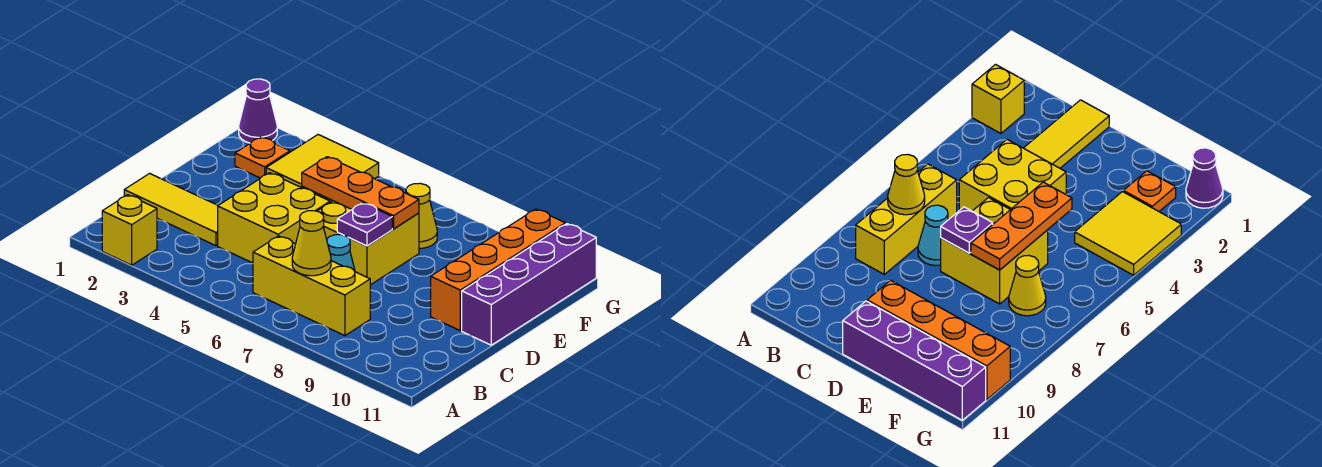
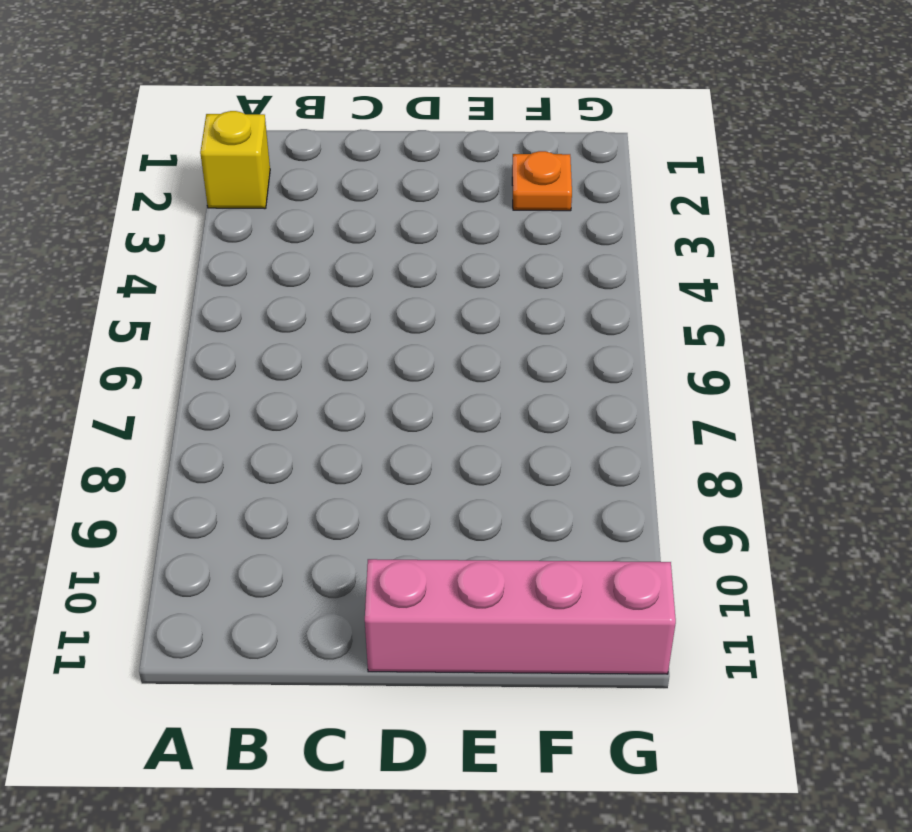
pink brick D11:G11 level 1 -> purple brick D11:G11 level 1
none -> yellow brick B6:B8 level 1
none -> yellow tile C1:C3 level 1
none -> yellow brick C4:D5 level 1

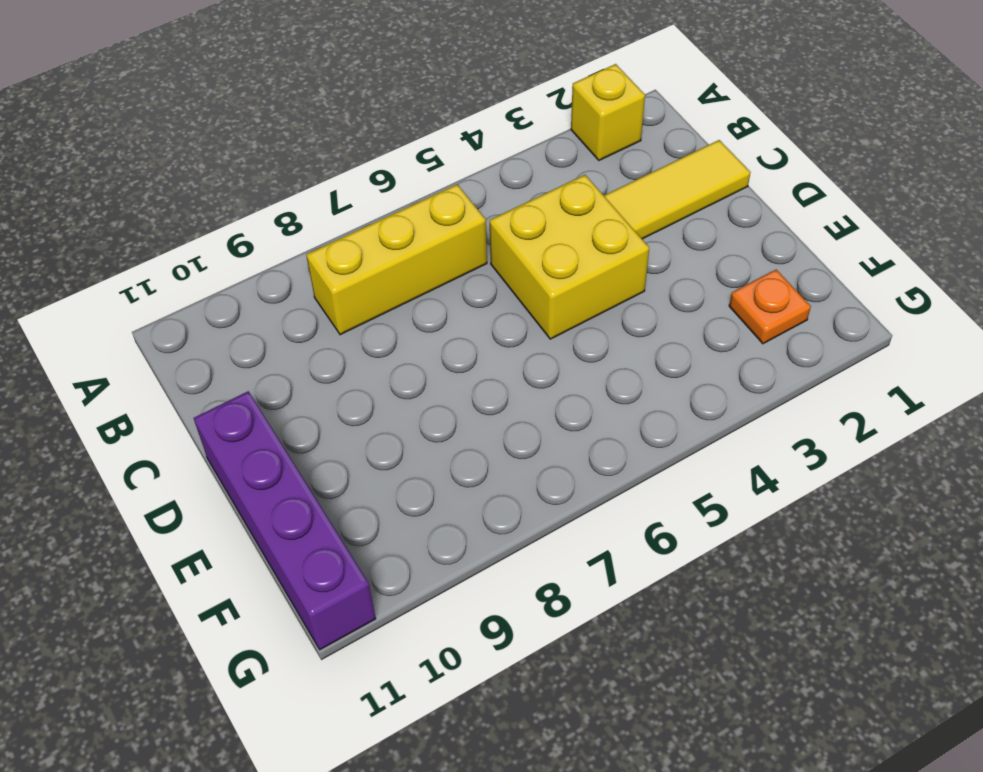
none -> cyan cone C7 level 1
none -> yellow brick D6:E7 level 1
none -> orange brick D10:G10 level 1

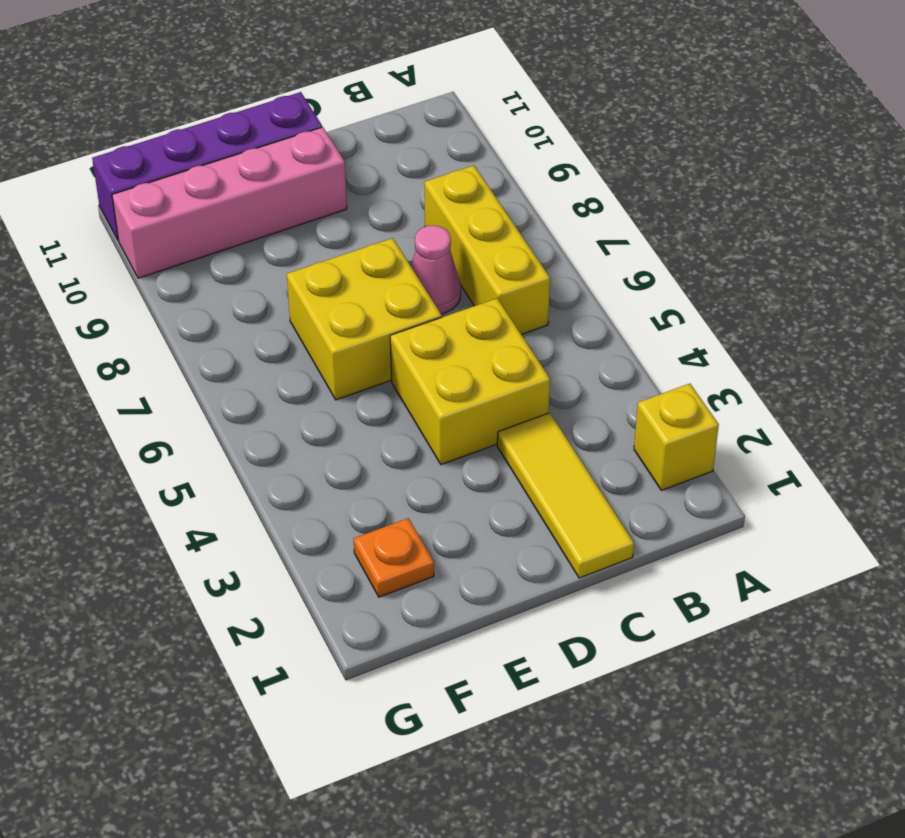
pink cone C7 level 1 -> cyan cone C7 level 1
pink brick D10:G10 level 1 -> orange brick D10:G10 level 1
none -> yellow tile F3:G4 level 1
none -> yellow cone F7 level 1
none -> purple cone G1 level 1

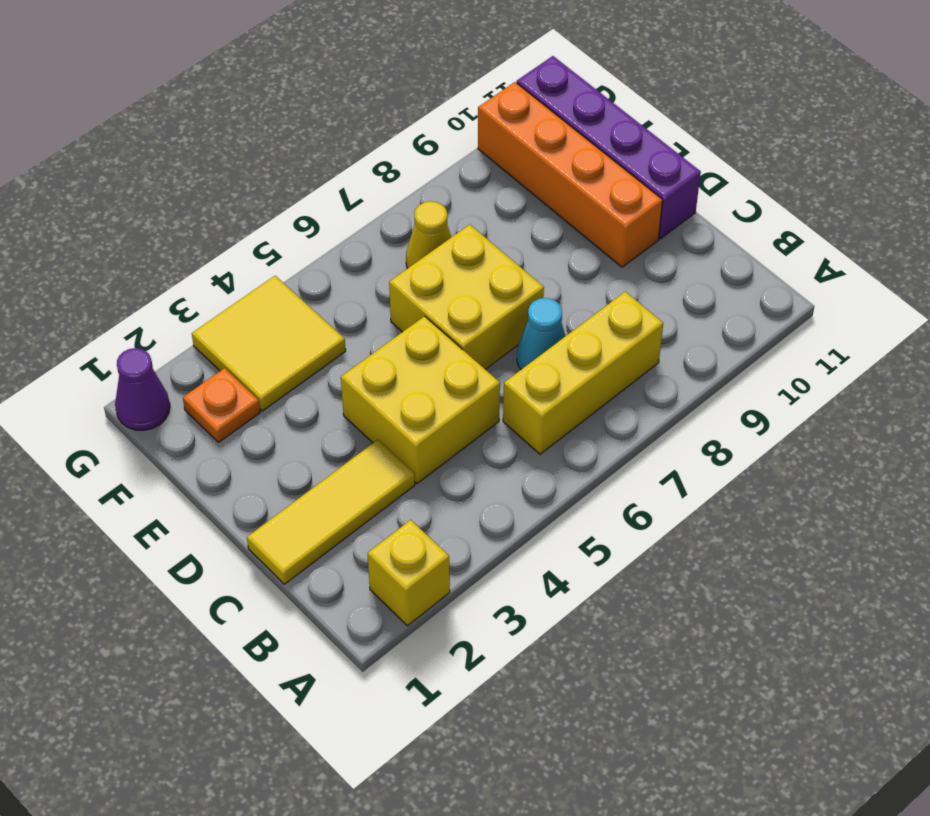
none -> yellow cone B7 level 2
none -> purple plate D7 level 2
none -> orange plate E5:E7 level 2

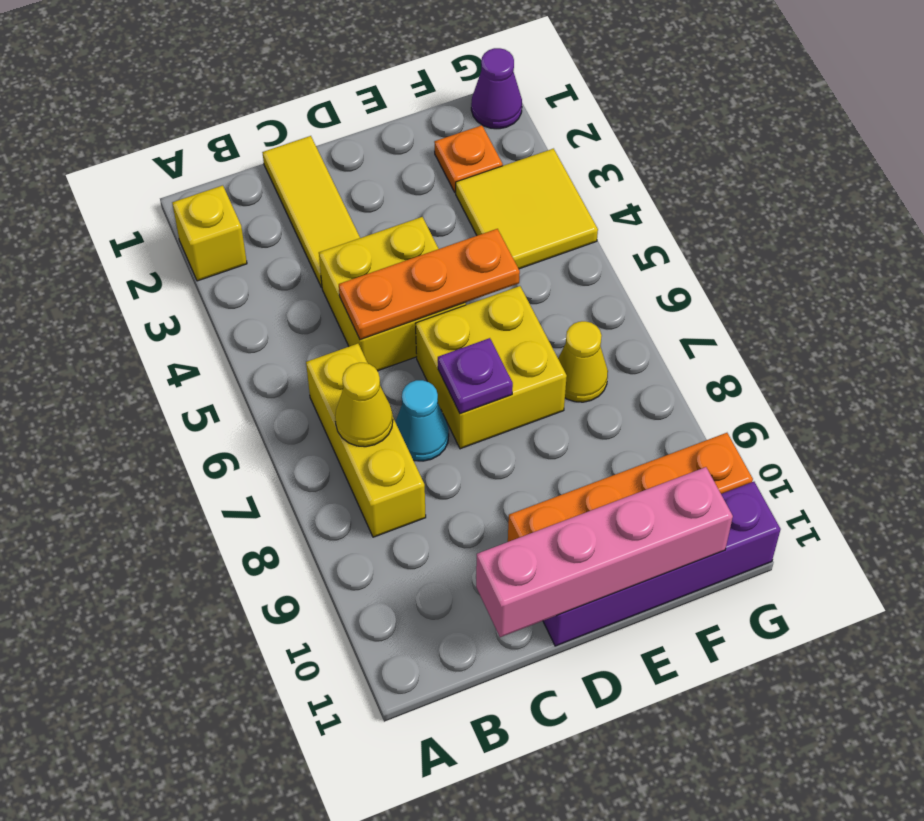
orange plate C5:E5 level 2 -> orange plate E5:E7 level 2
pink brick C11:F11 level 2 -> none

